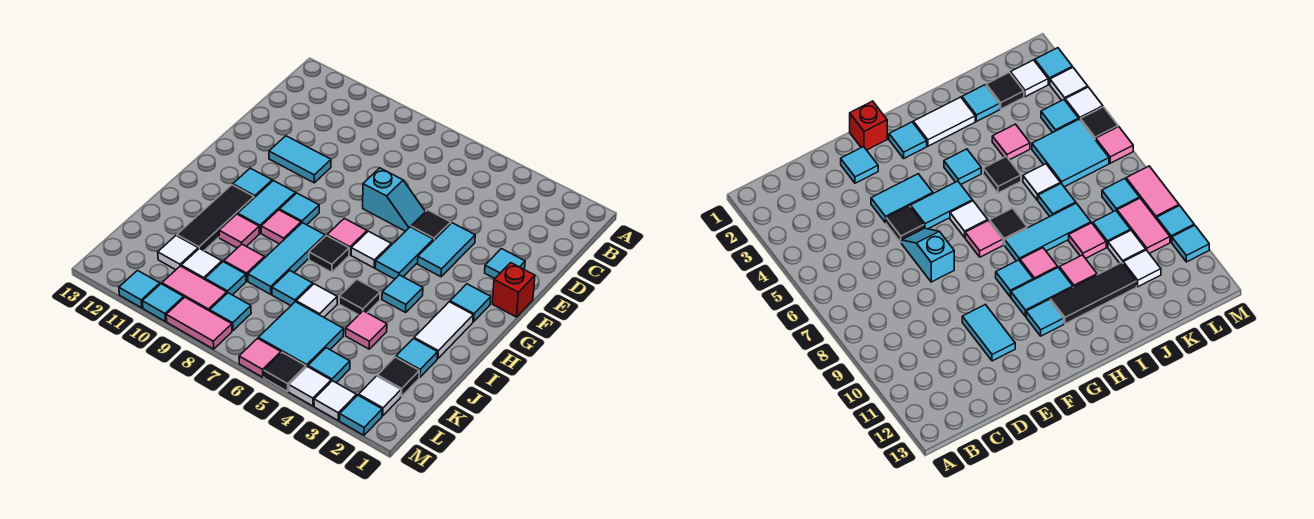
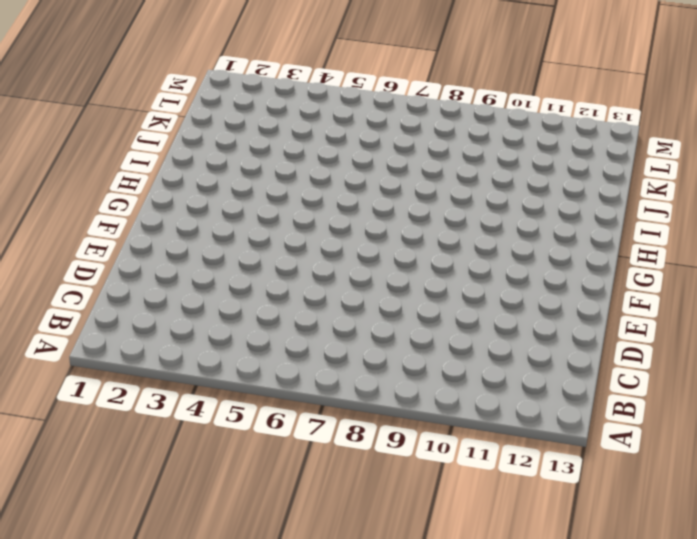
none -> cyan tile E2 level 1
none -> cyan tile E4:F4 level 1
none -> black tile E5 level 1
none -> cyan slope E6:E7 level 1 top 7

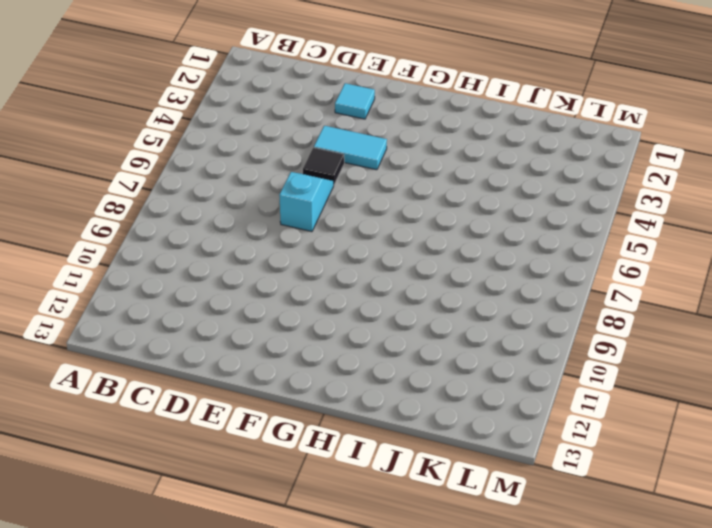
none -> cyan tile E10:E11 level 1
none -> red brick F1 level 1
none -> cyan tile F5:G5 level 1
none -> cyan tile G2 level 1

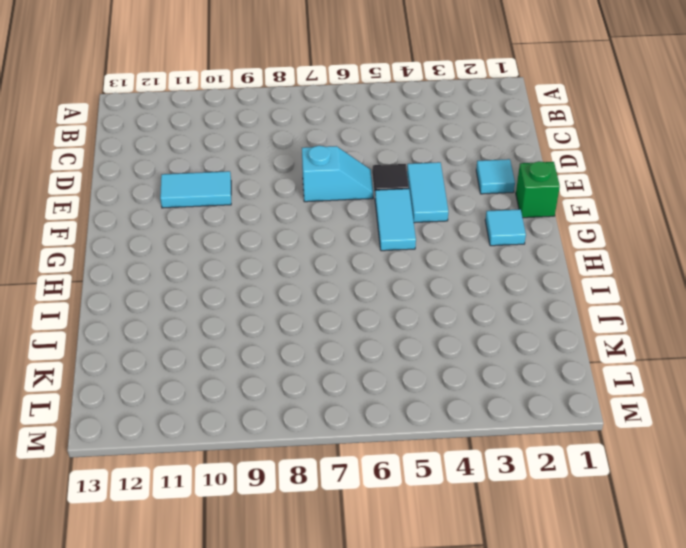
green brick F1 level 1 -> red brick F1 level 1
none -> white tile G6 level 1
none -> pink tile G7 level 1
none -> cyan tile G9 level 1
none -> cyan tile G10:H10 level 1

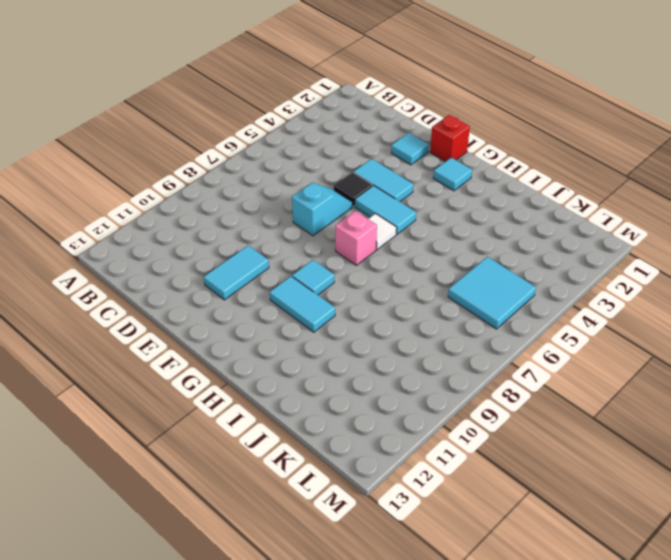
pink brick G7 level 1 -> pink tile G7 level 1
none -> cyan tile G11 level 1
none -> white tile H2:I2 level 1
none -> cyan tile H4 level 1
none -> black tile H7 level 1

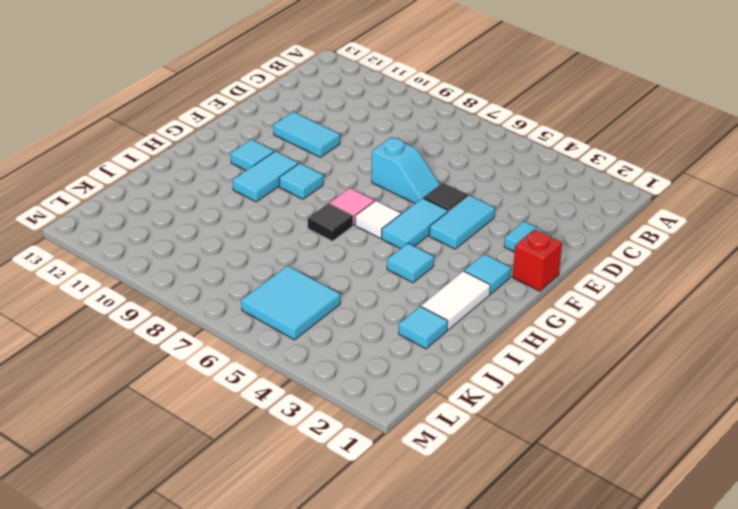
none -> cyan tile H8:J8 level 1
none -> pink tile H9 level 1
none -> black tile H11:J11 level 1
none -> black tile I5 level 1

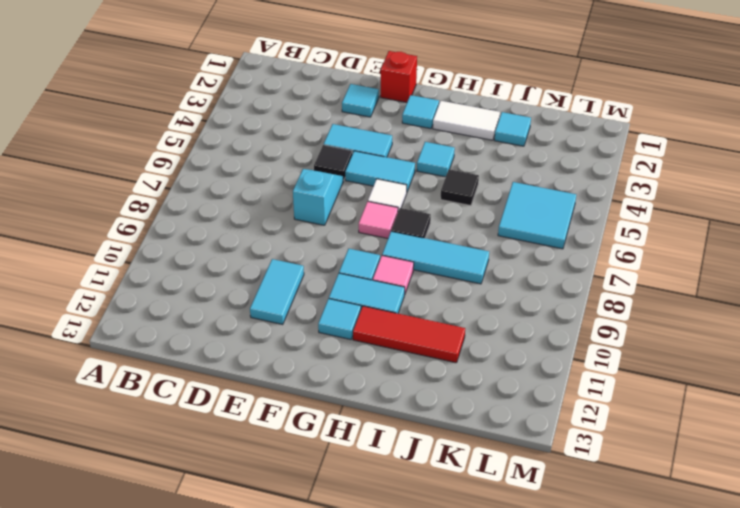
red tile H11:J11 level 1 -> black tile H11:J11 level 1
none -> pink tile I10 level 1
none -> pink tile J4 level 1
none -> white tile J6 level 1
none -> cyan tile J7 level 1

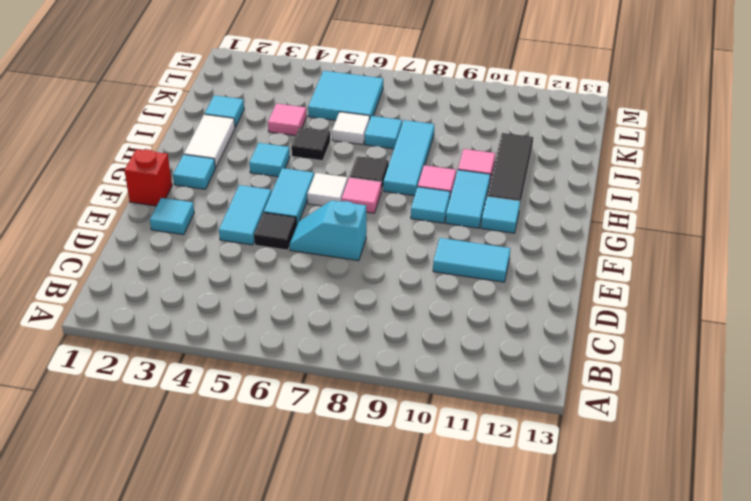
none -> pink tile J9 level 1
none -> black tile K2 level 1
none -> cyan tile K9 level 1
none -> white tile K10 level 1

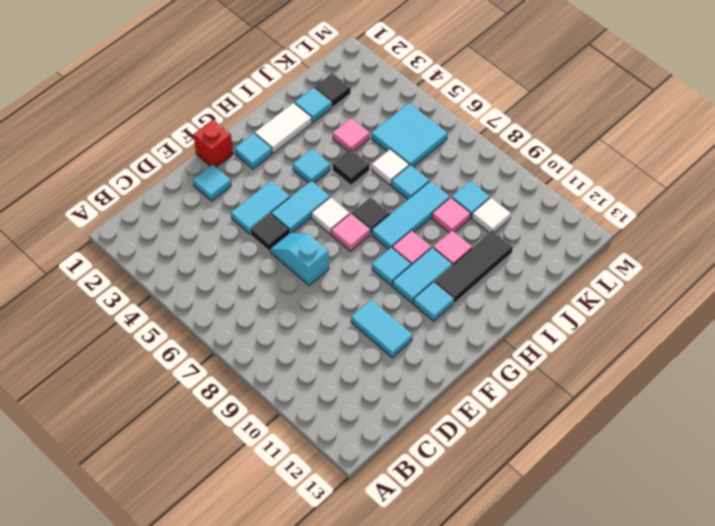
none -> white tile K11 level 1
none -> white tile L2 level 1
none -> cyan tile L4 level 1
none -> cyan tile L8 level 1

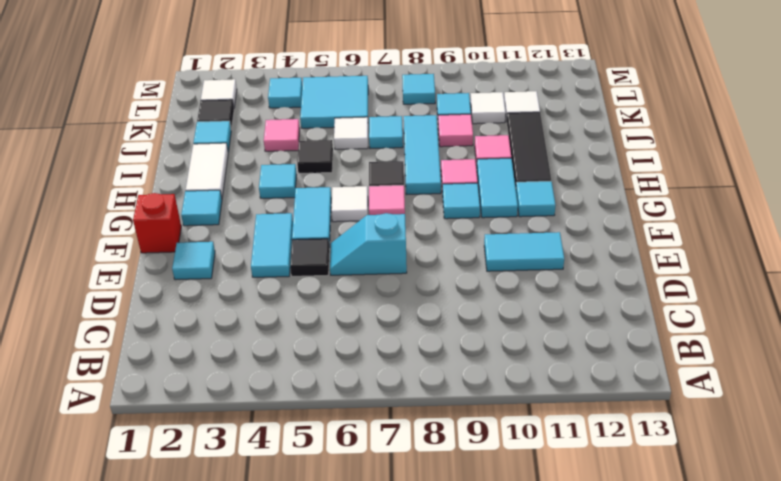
none -> pink tile L9:L10 level 1
none -> cyan tile M2 level 1
none -> white tile M3 level 1
none -> white tile M4 level 1

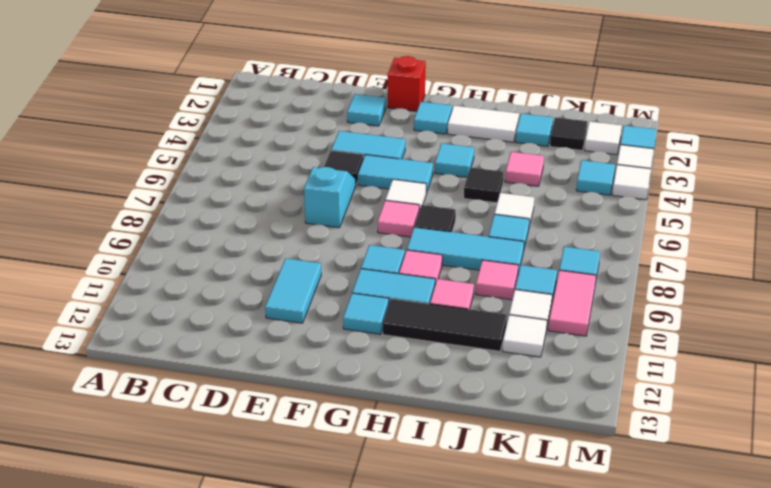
none -> cyan tile K5:L6 level 1
none -> black tile M5 level 1
none -> pink tile M6 level 1
none -> pink tile M8:M9 level 1

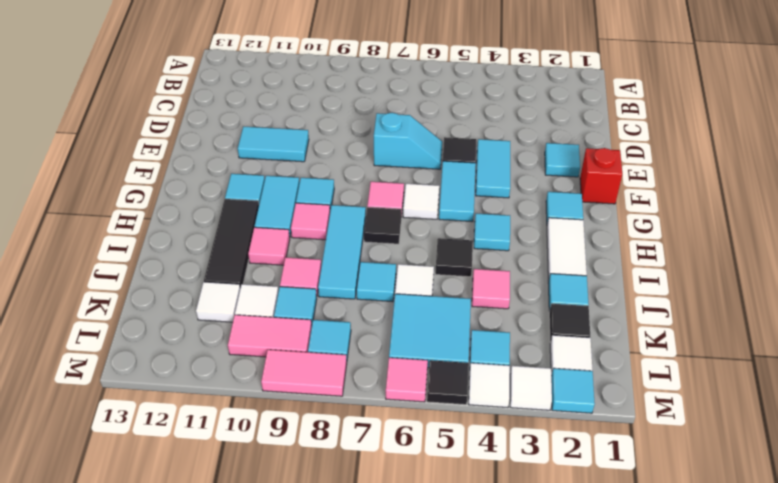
none -> cyan tile M10 level 1
none -> cyan tile M11 level 1

